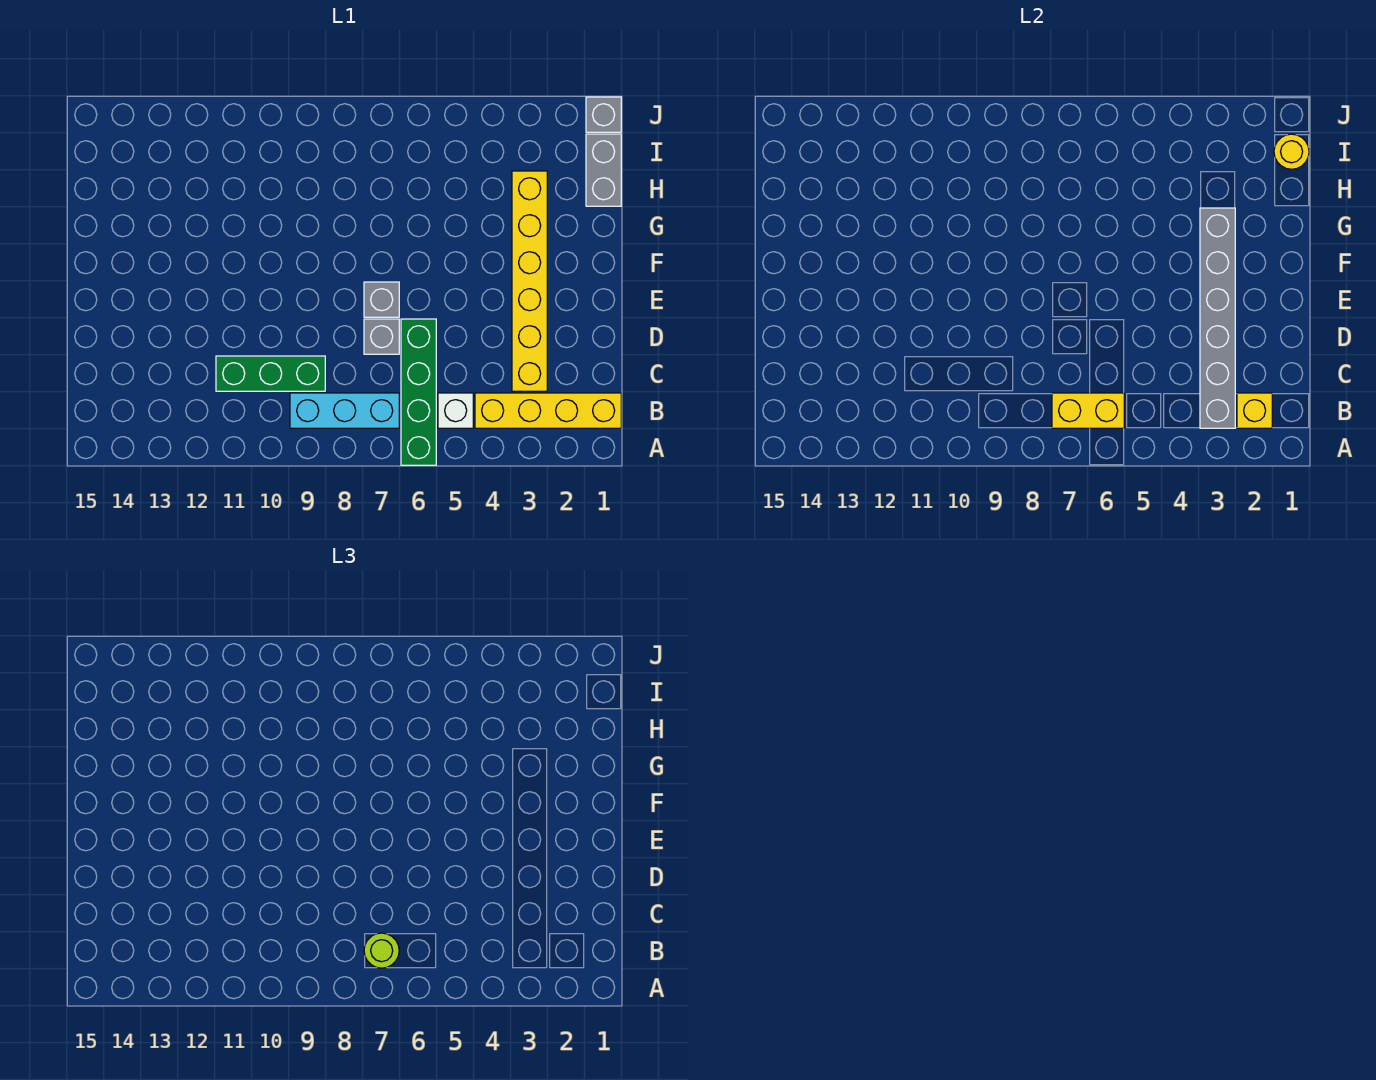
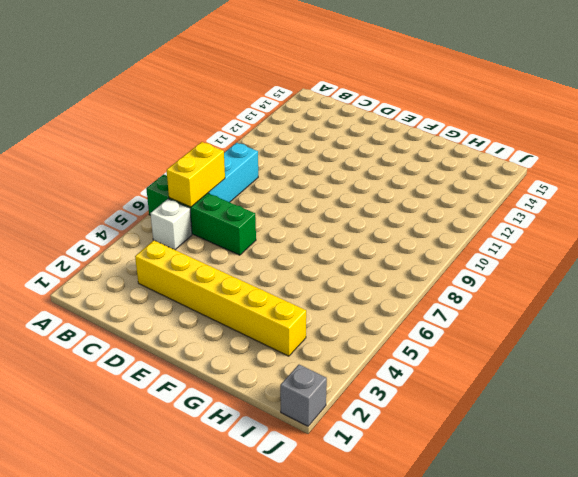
none -> yellow brick B1:B4 level 1
none -> green brick C9:C11 level 1
none -> grey brick D7 level 1

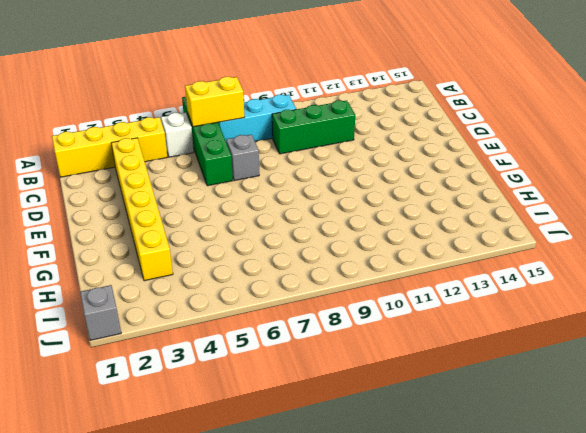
none -> grey brick E7 level 1
none -> grey brick H1:I1 level 1
none -> yellow brick B2 level 2

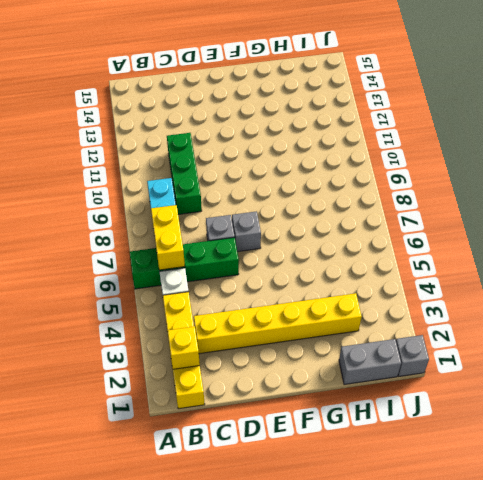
none -> grey brick B3:G3 level 2
none -> yellow round brick I1 level 2
none -> lime round brick B7 level 3

